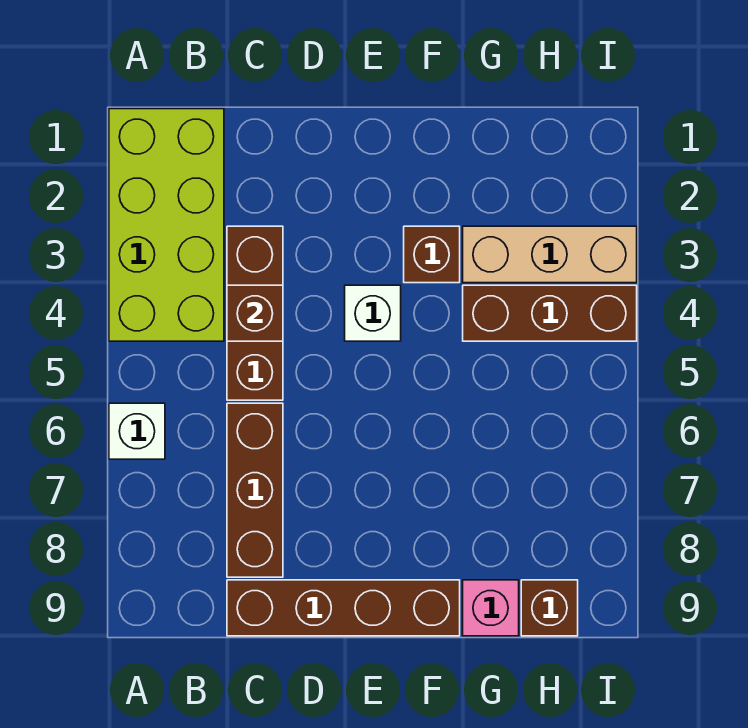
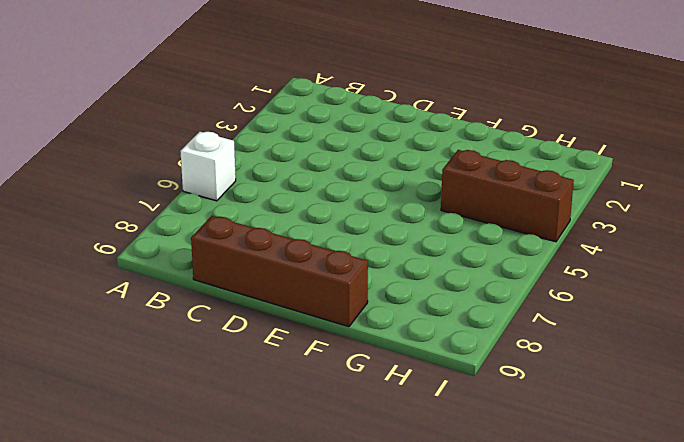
none -> lime brick A1:B4 level 1
none -> brown brick C3:C5 level 1
none -> brown brick C6:C8 level 1

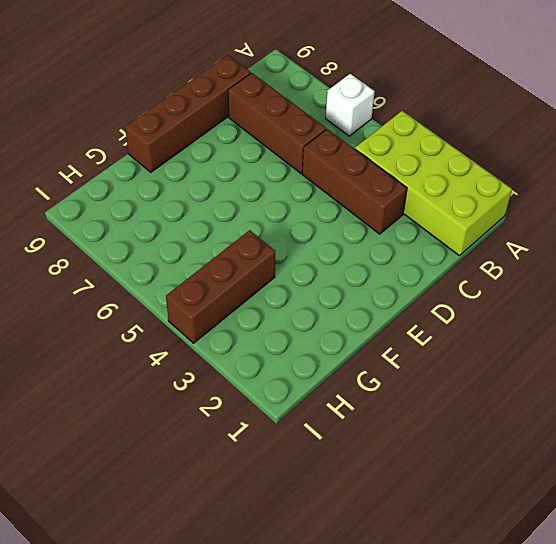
none -> white brick E4 level 1
none -> brown brick F3 level 1
none -> tan brick G3:I3 level 1

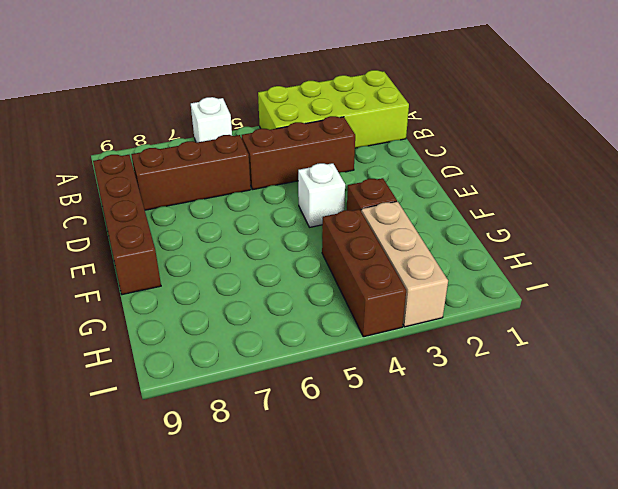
none -> pink brick G9 level 1
none -> brown brick H9 level 1
none -> brown brick C4 level 2

